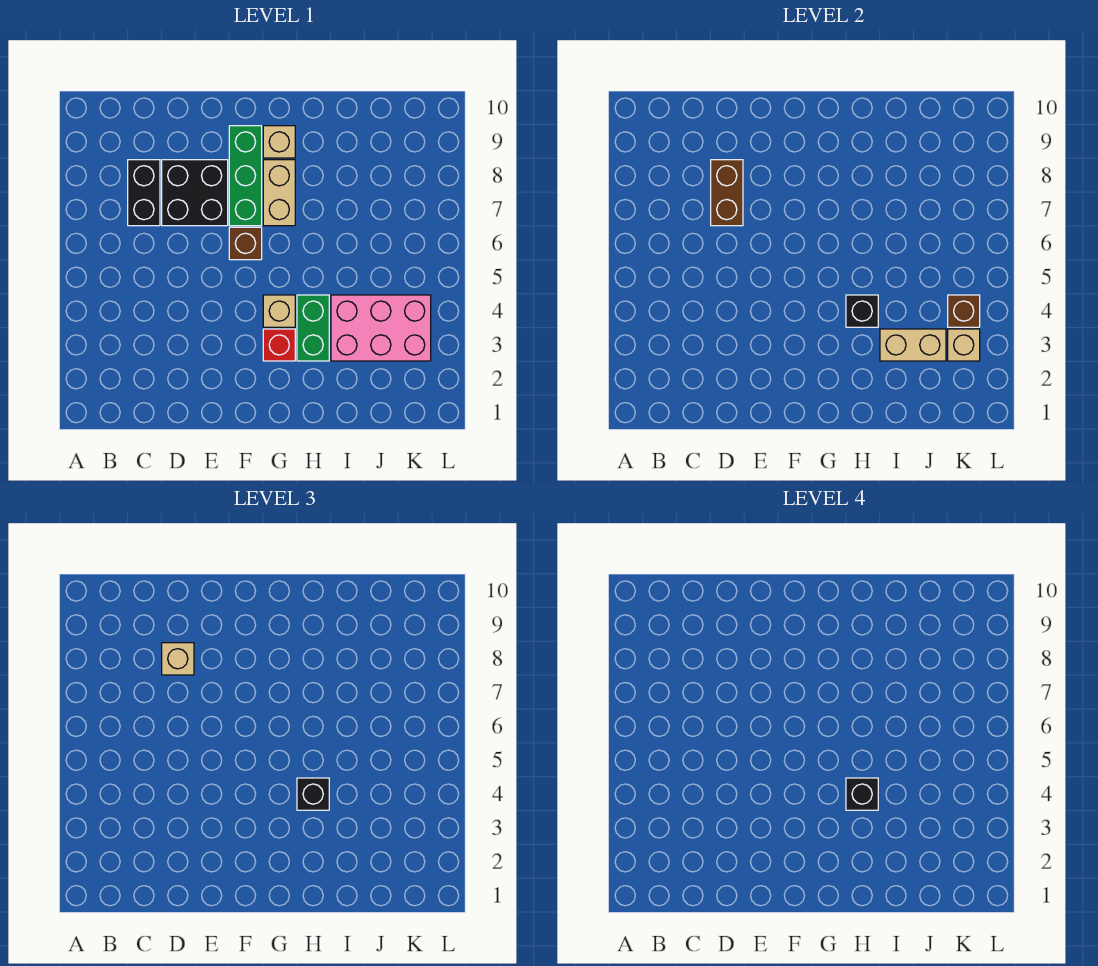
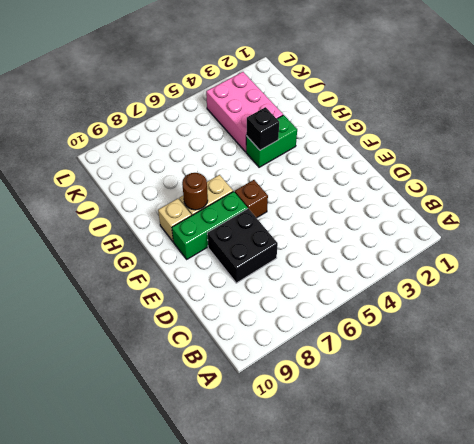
brown round brick G8 level 2 -> none
none -> black brick C7:C8 level 1
none -> red brick G3 level 1
none -> tan brick G4 level 1

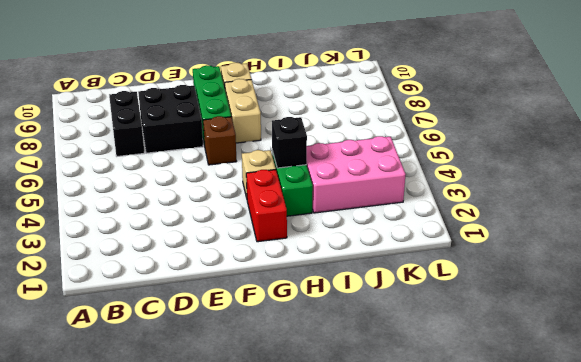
red brick G2:G3 level 1 -> red brick G3 level 1
none -> brown brick D7:D8 level 2
none -> tan brick I3:J3 level 2
none -> tan brick K3 level 2

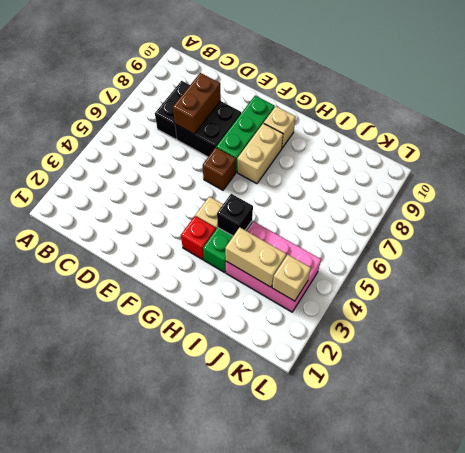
none -> brown brick K4 level 2
none -> tan brick D8 level 3
none -> black brick H4 level 3

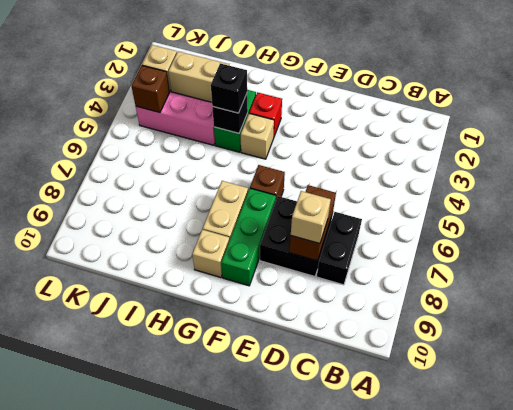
none -> black brick H4 level 4

